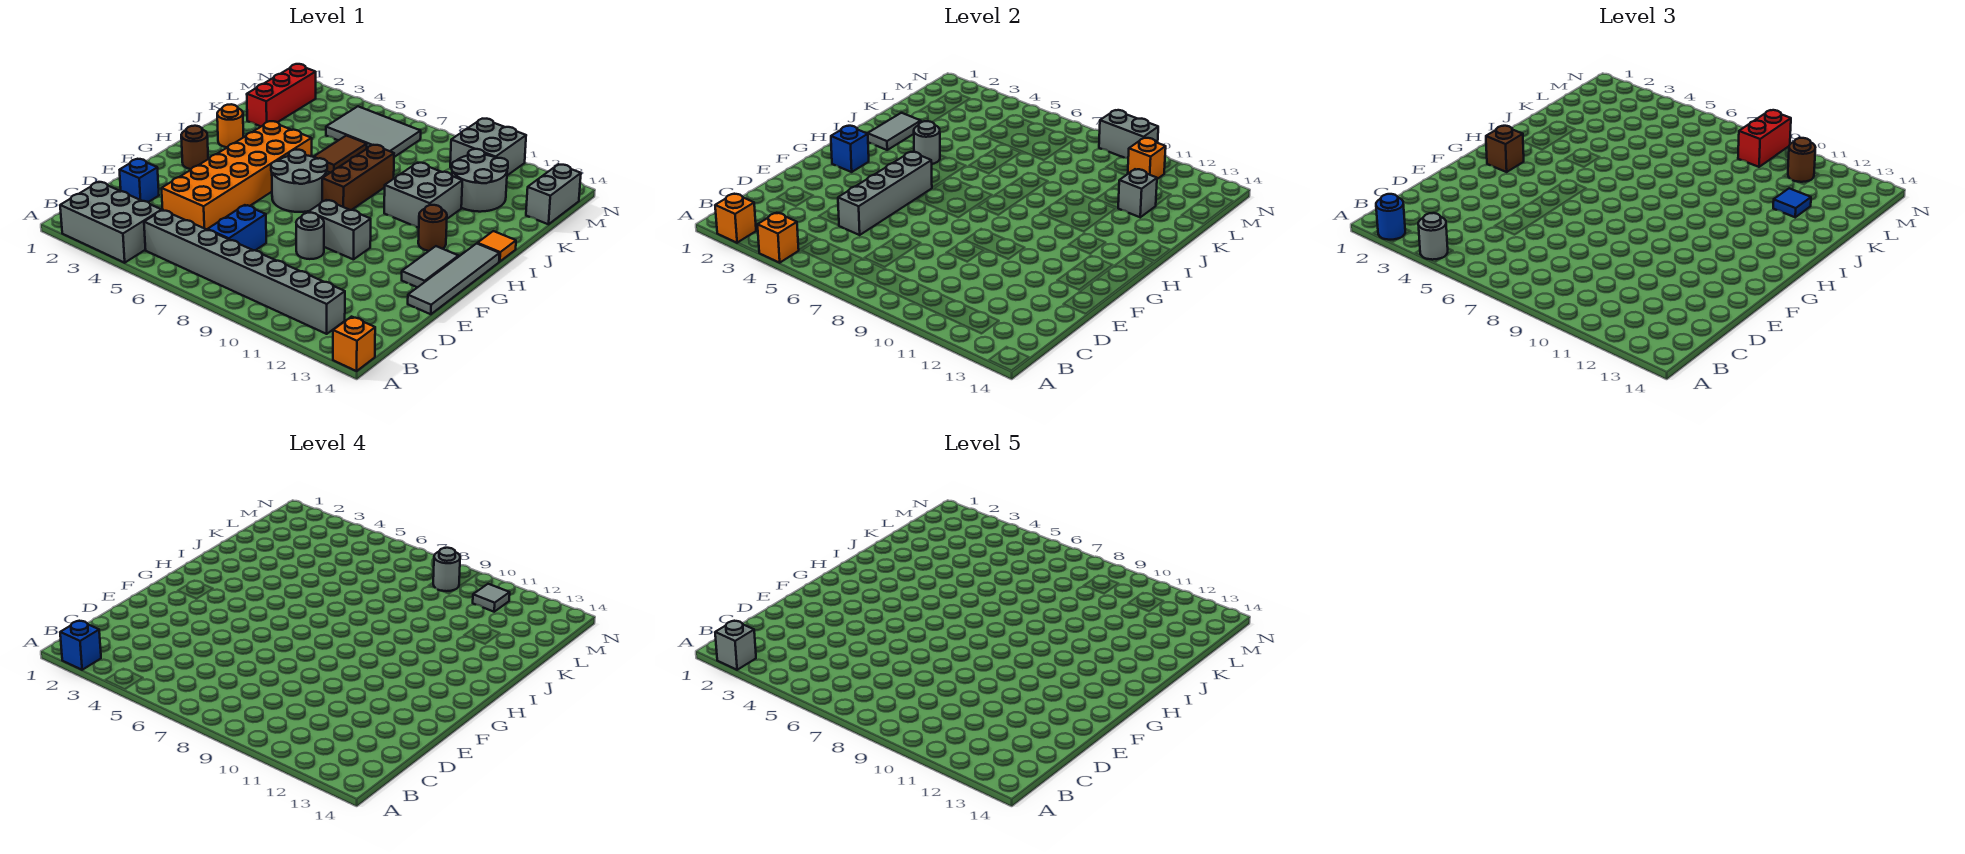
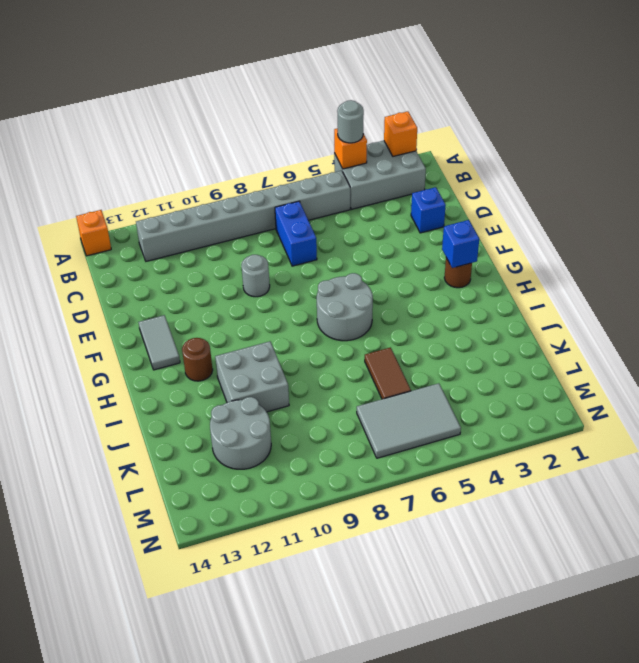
none -> orange brick D4:I5 level 1
none -> grey tile E14:H14 level 1
none -> grey brick F9:F10 level 1
none -> brown brick H8:J8 level 1

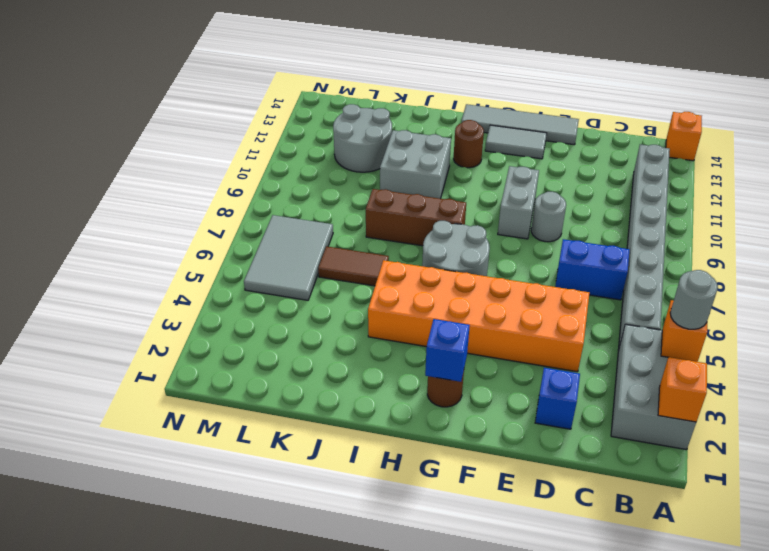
none -> orange round brick I2 level 1
none -> orange tile I14 level 1
none -> red brick K2:M2 level 1
none -> grey brick L14:M14 level 1

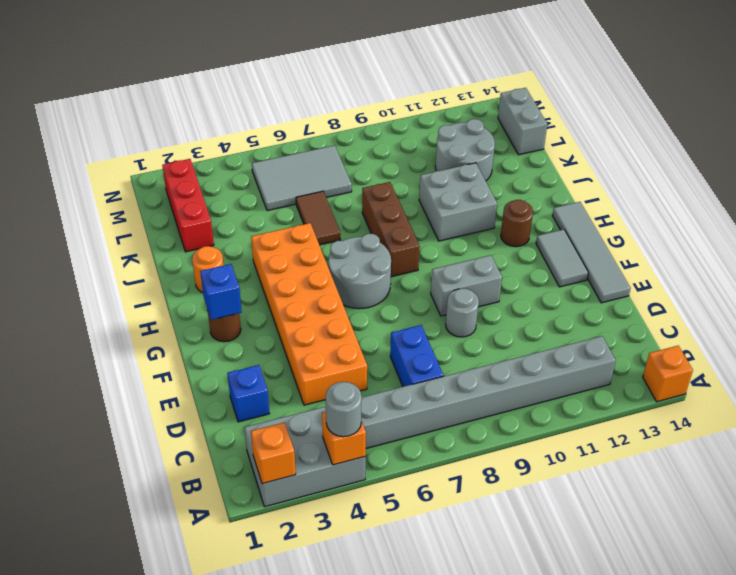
none -> orange tile I14 level 1
none -> grey brick M10:N11 level 1
none -> grey brick D5:G5 level 2
none -> grey tile I2:J2 level 2

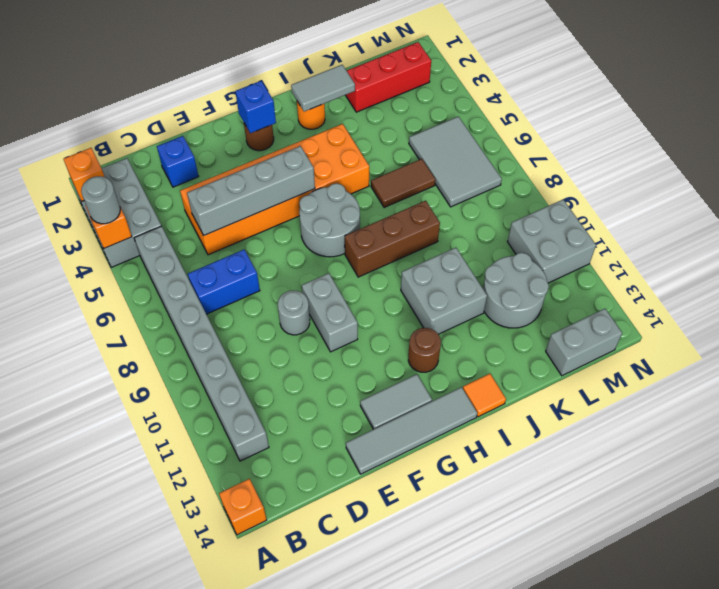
none -> grey round brick I4 level 2
none -> grey brick K12 level 2
none -> orange brick M11 level 2
none -> grey brick N9:N10 level 2

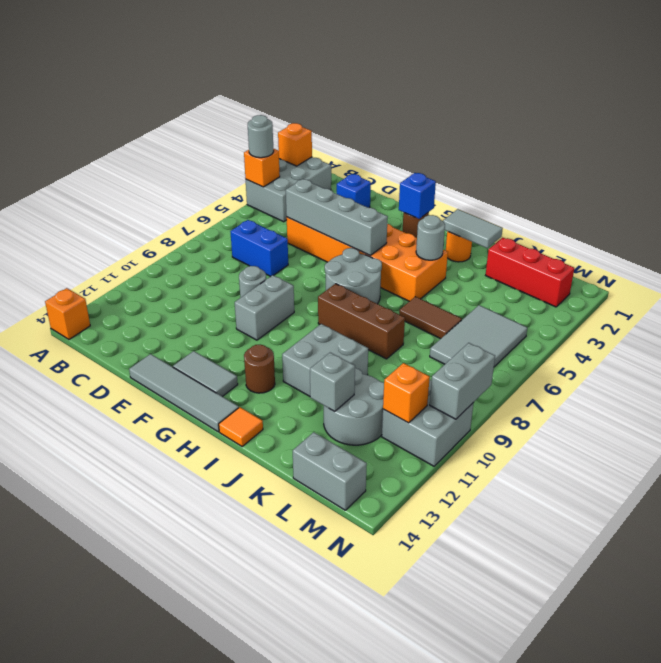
none -> grey brick B5:B12 level 1
none -> blue round brick A2 level 3
none -> brown brick G2 level 3
none -> blue tile K12 level 3

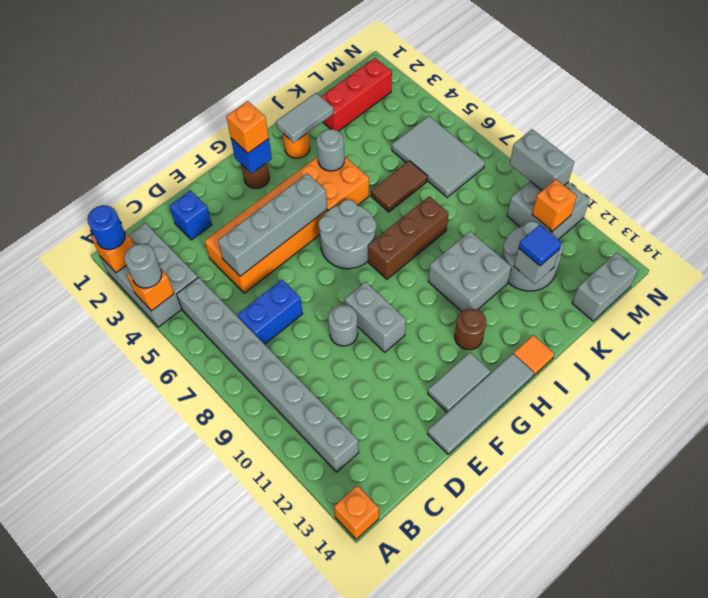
orange brick G2 level 3 -> brown brick G2 level 3
none -> red brick M9:N9 level 3
none -> brown round brick M11 level 3
none -> blue brick A2 level 4
none -> grey round brick M9 level 4

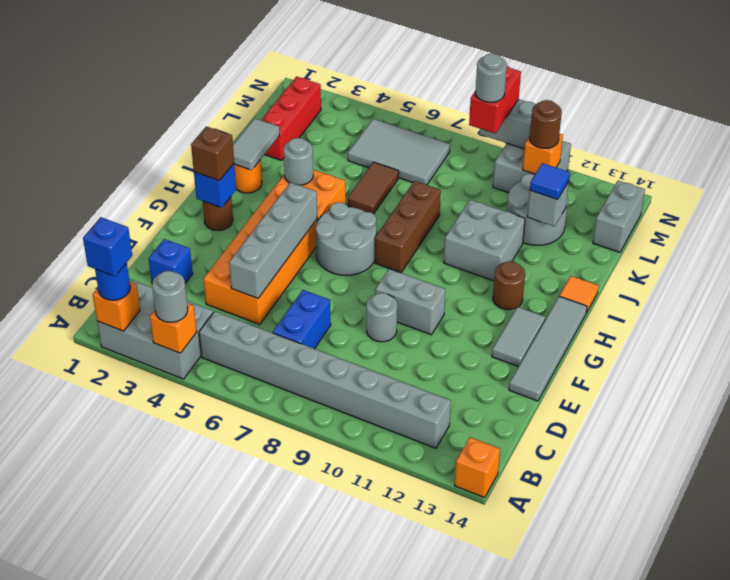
none -> grey tile M11 level 4
none -> grey brick A2 level 5

